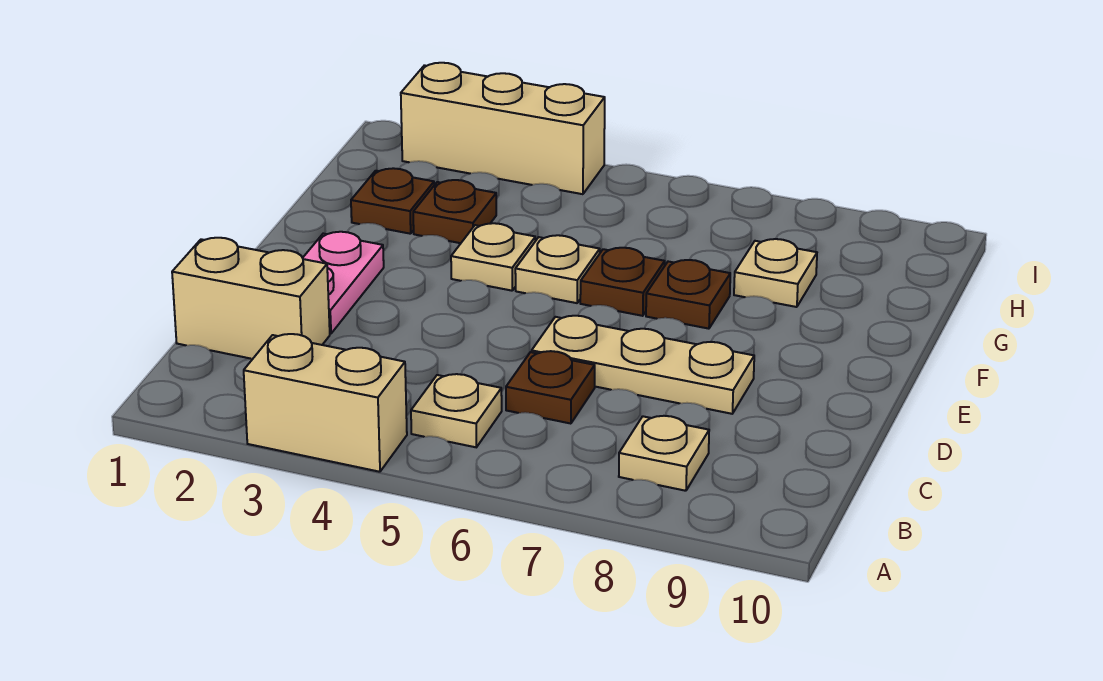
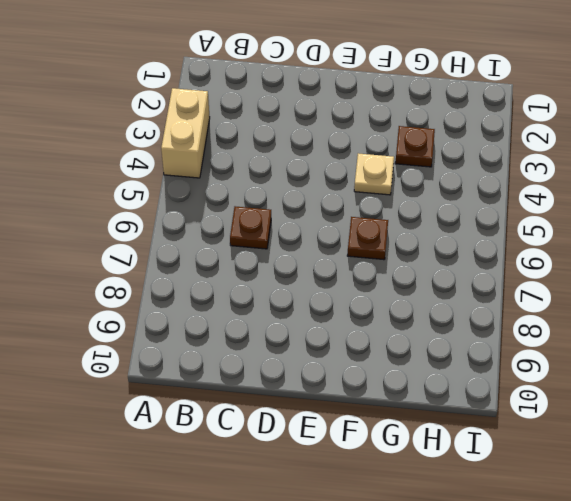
none -> tan plate B5 level 1
none -> tan plate B8 level 1
none -> tan brick C1:C2 level 1

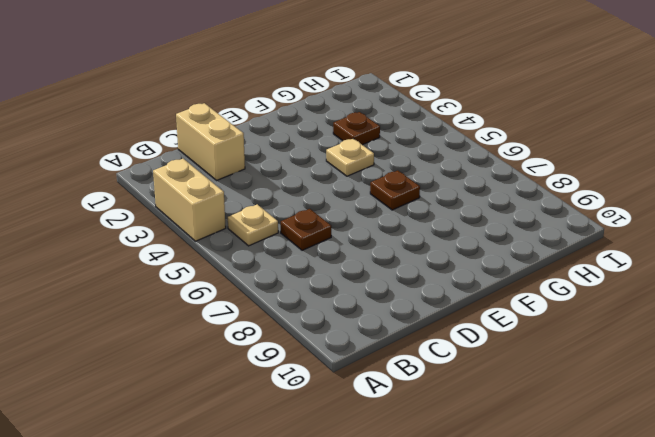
none -> tan plate B8 level 1
none -> pink plate D2:E2 level 1
none -> tan plate D6:D8 level 1

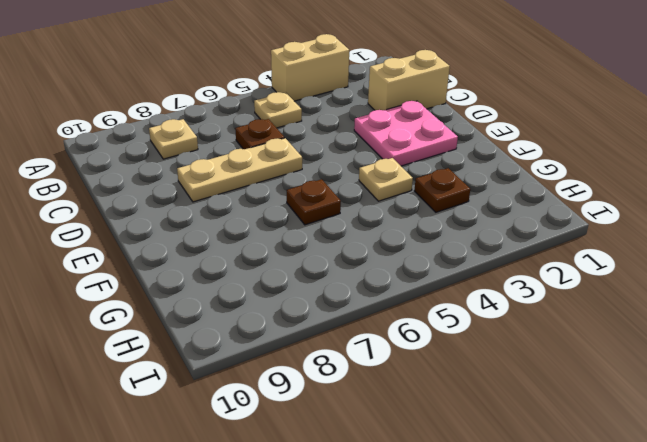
pink plate D2:E3 level 1 -> pink plate D2:E2 level 1
none -> tan plate F5 level 1
none -> brown plate F7 level 1
none -> brown plate G2 level 1

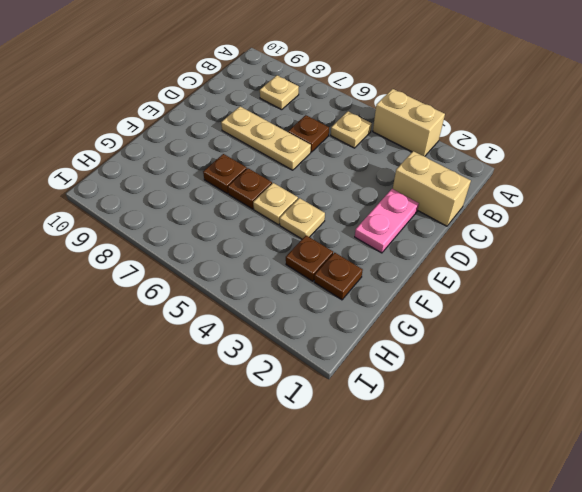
none -> tan plate G8 level 1
none -> tan brick I2:I4 level 1

